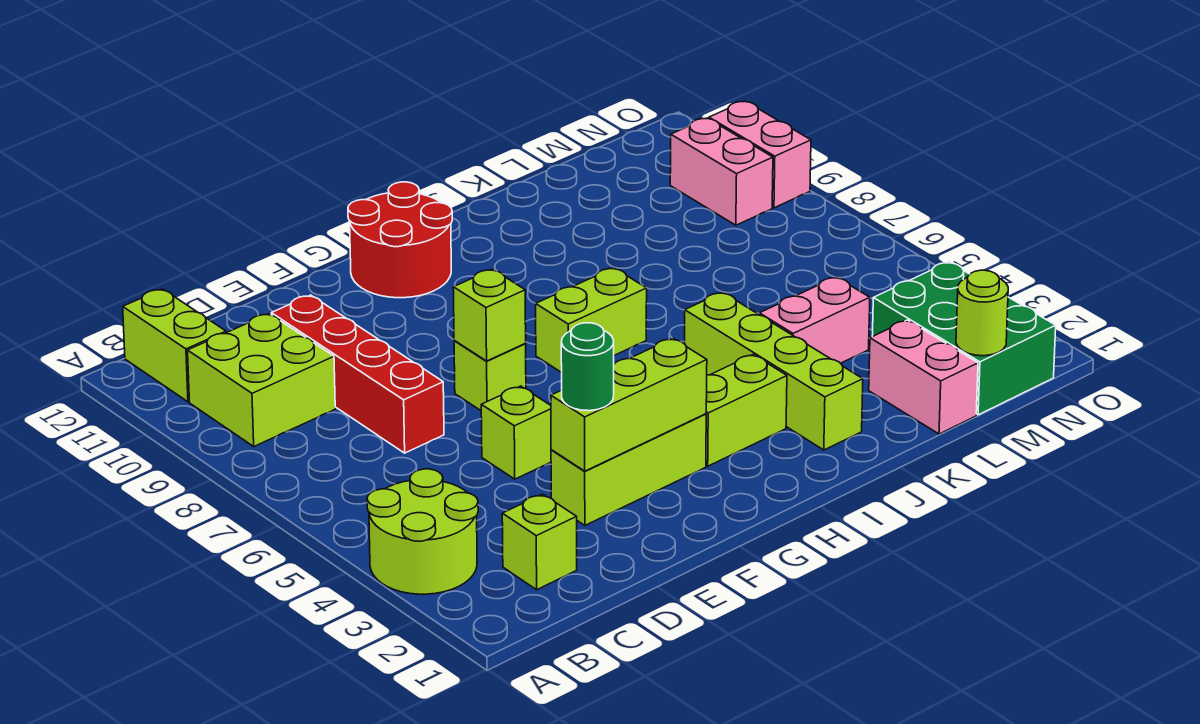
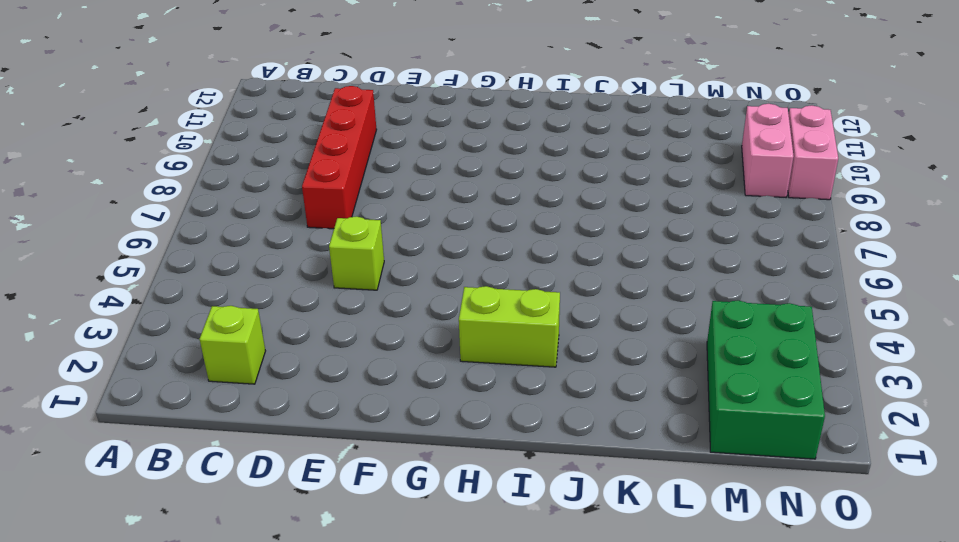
none -> lime round brick A3:B4 level 1
none -> lime brick B9:C10 level 1
none -> lime brick B11:B12 level 1

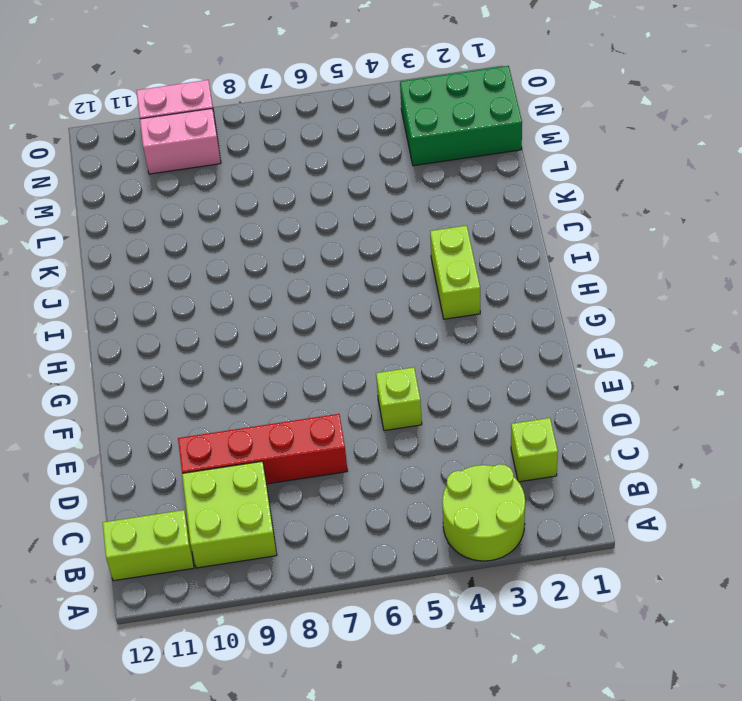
none -> lime brick E3:G3 level 1
none -> lime brick F7 level 1
none -> red round brick G11:H12 level 1

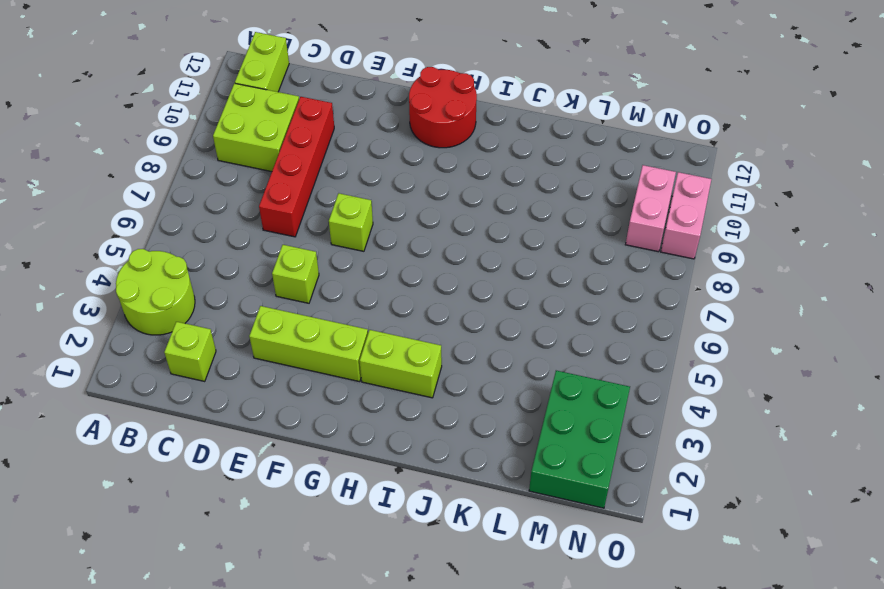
none -> lime brick H7:I7 level 1
none -> lime brick J2:J5 level 1
none -> pink brick K4:L4 level 1

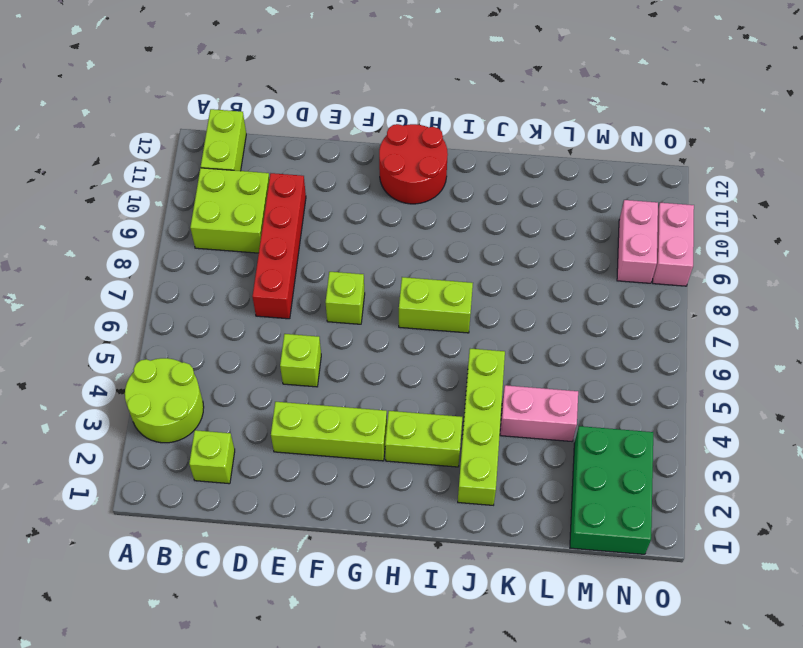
none -> pink brick L1:L2 level 1
none -> lime brick E3:G3 level 2
none -> lime brick F7 level 2

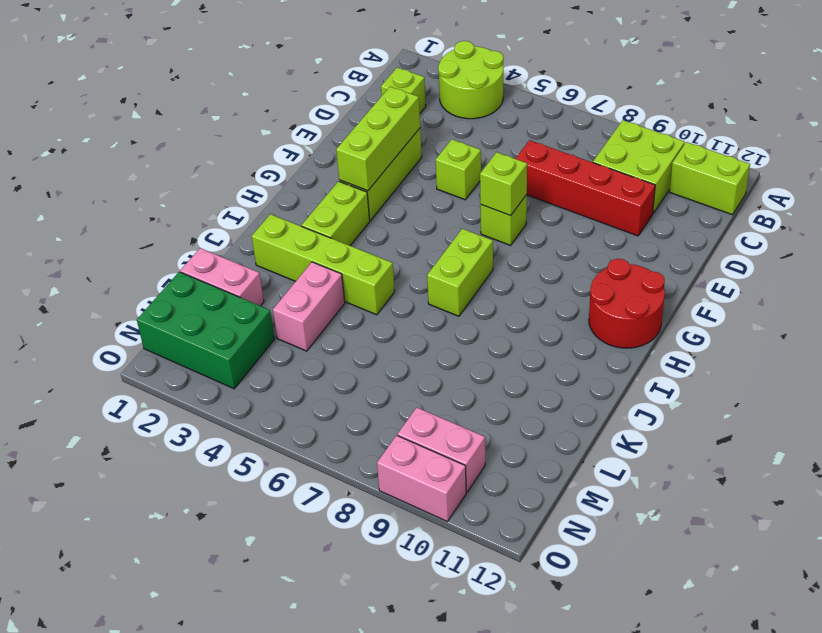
none -> lime round brick M1 level 2
none -> green round brick E3 level 3

